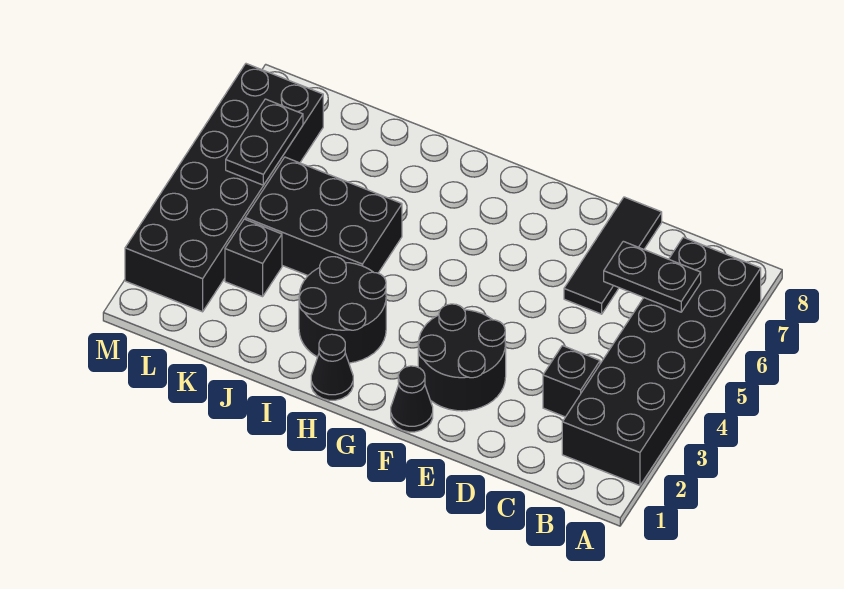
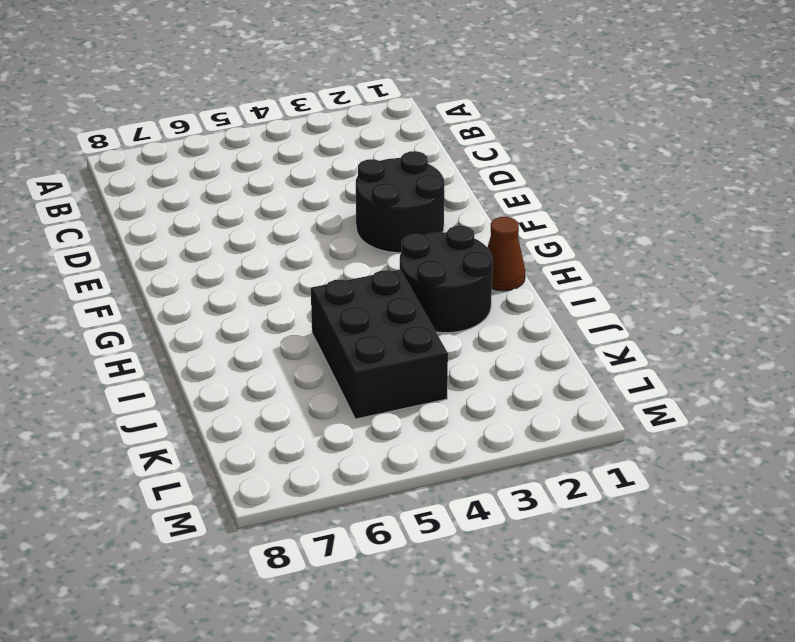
brown cone H1 level 1 -> black cone H1 level 1
none -> black brick A2:B7 level 1
none -> black brick C3 level 1
none -> black tile D6:D8 level 1

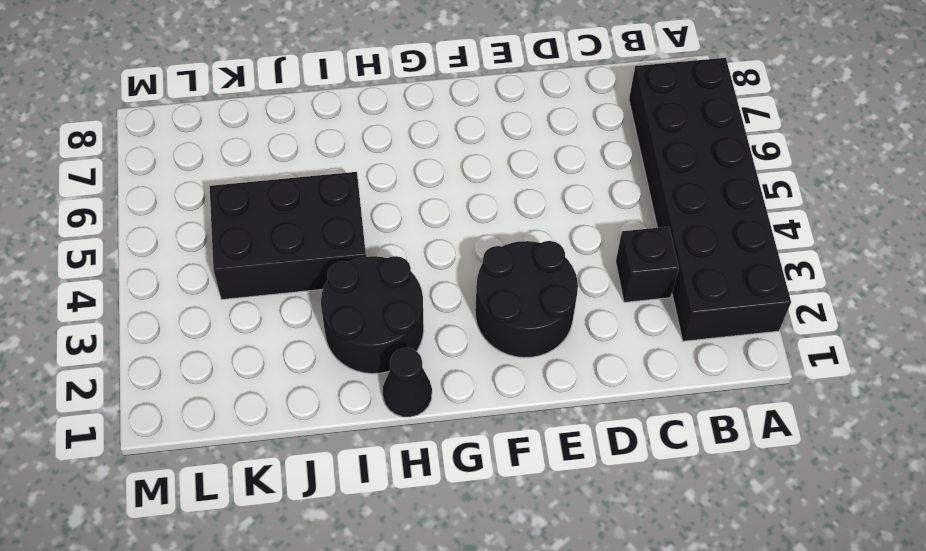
none -> black tile D6:D8 level 1
none -> black cone F1 level 1
none -> black brick K3 level 1

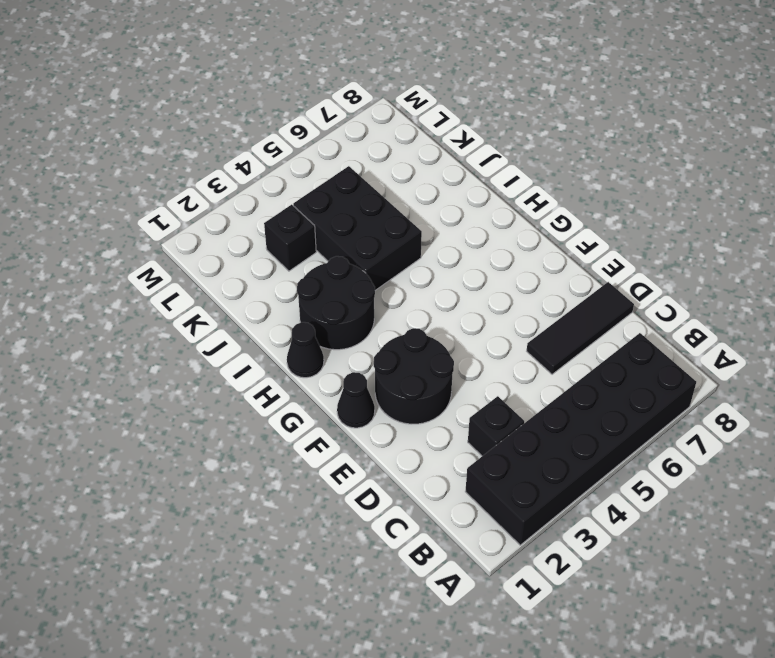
none -> black brick L2:M7 level 1
none -> black plate B6:C6 level 2
none -> black plate L5:L6 level 2

